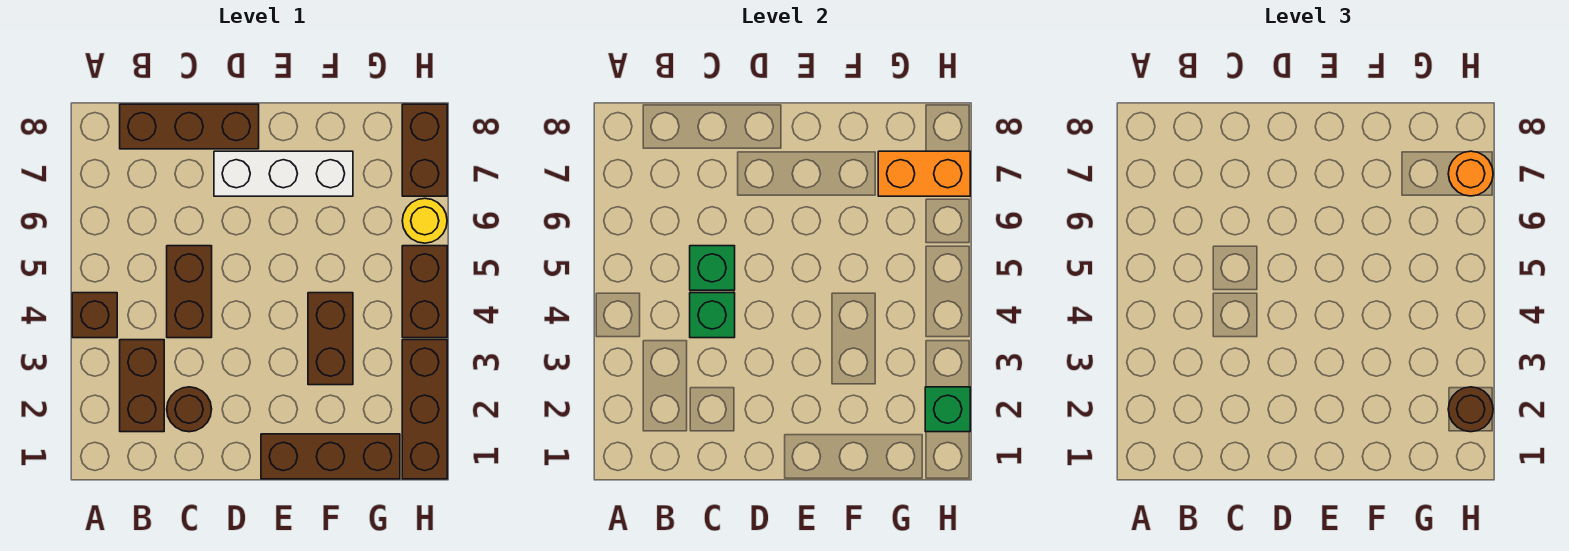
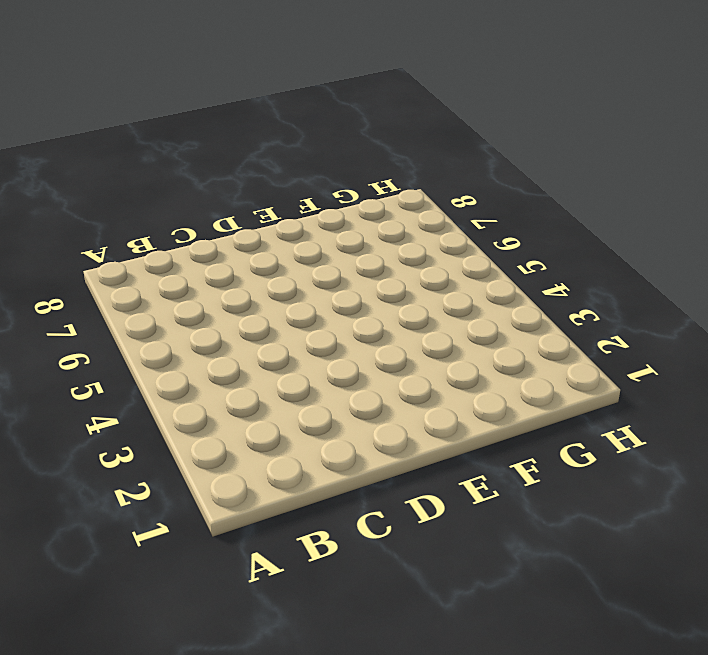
none -> brown brick A4 level 1
none -> brown brick B2:B3 level 1
none -> brown brick B8:D8 level 1

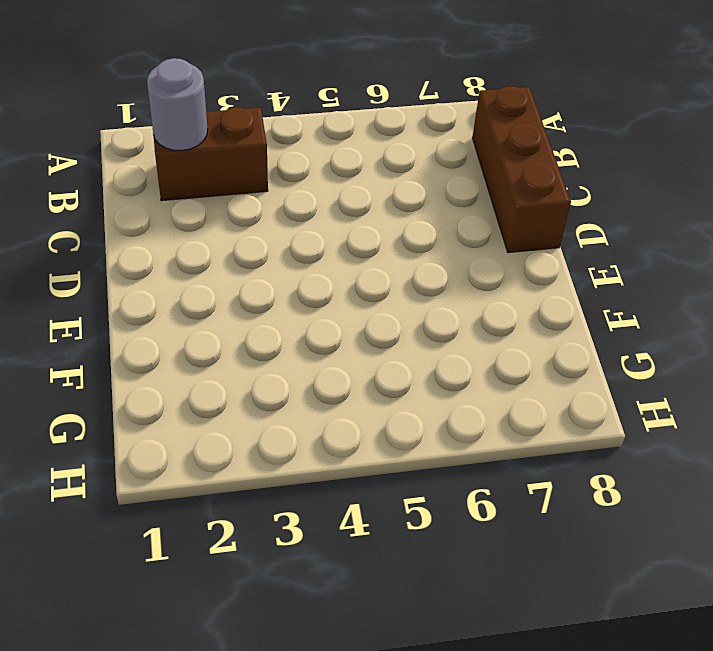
grey round brick B2 level 2 -> none
none -> brown brick A4 level 1
none -> brown round brick C2 level 1
none -> brown brick C4:C5 level 1

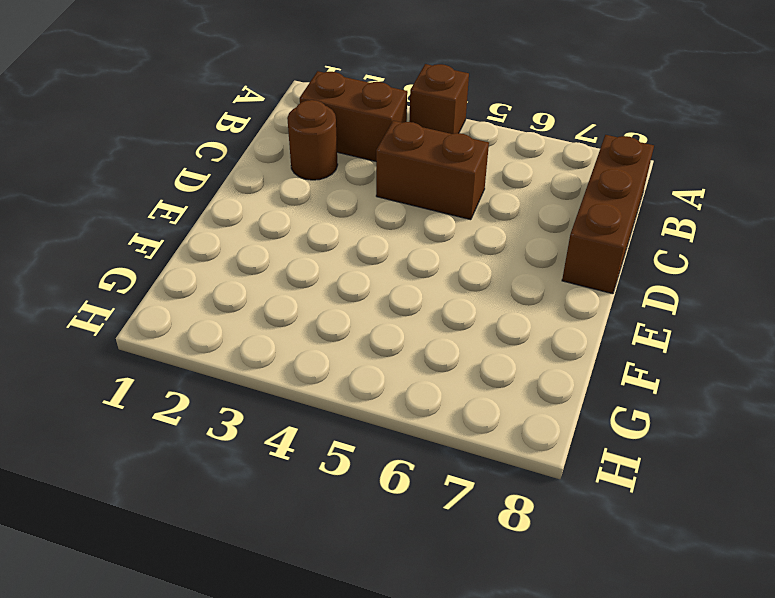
none -> white brick D7:F7 level 1
none -> brown brick E1:G1 level 1
none -> brown brick F3:F4 level 1

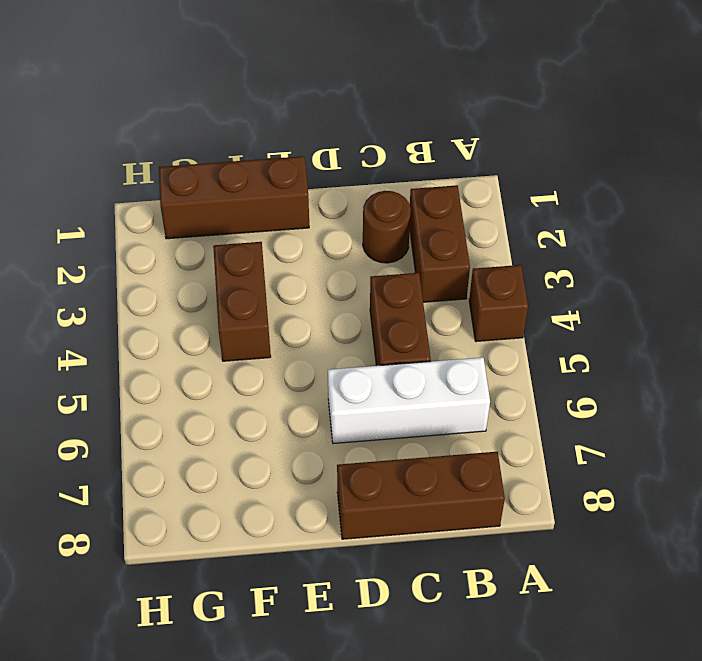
white brick B6:D6 level 1 -> white brick D7:F7 level 1
none -> brown brick H1:H3 level 1
none -> brown brick H4:H5 level 1
none -> yellow round brick H6 level 1

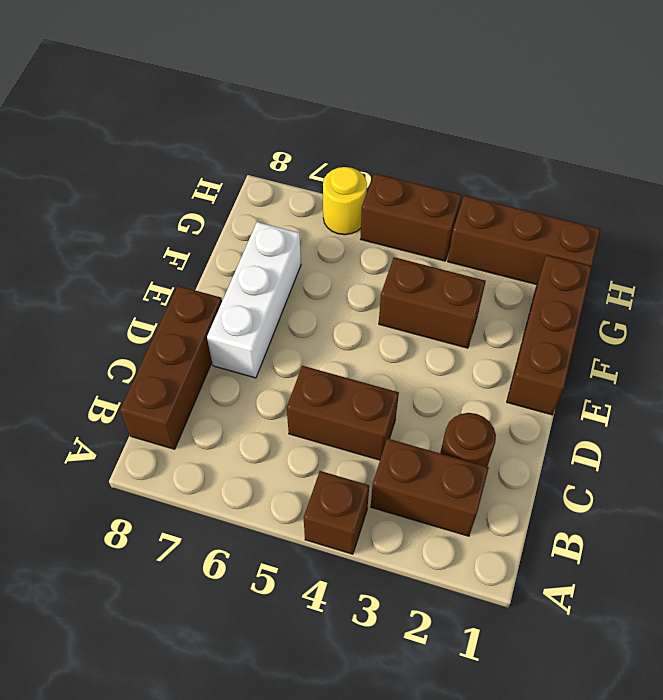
none -> brown brick H7:H8 level 1
none -> green brick C4 level 2
none -> green brick C5 level 2

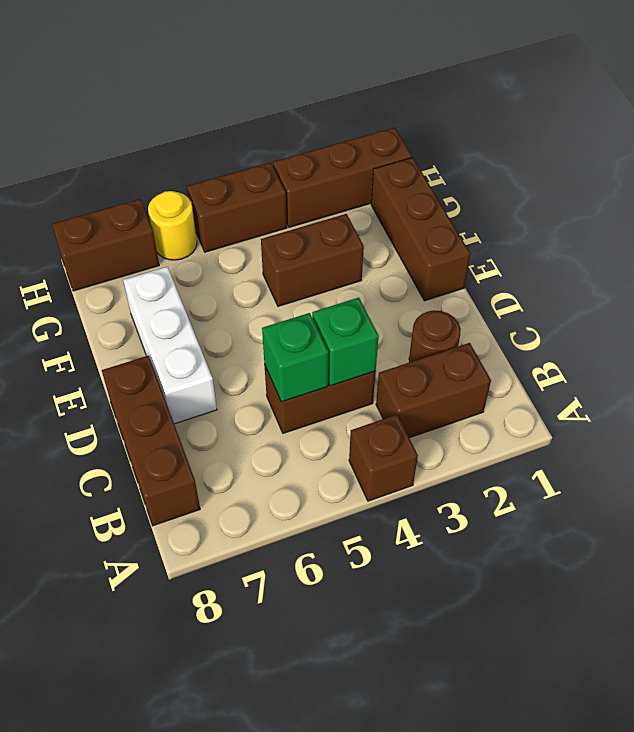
none -> orange brick G7:H7 level 2
none -> green brick H2 level 2
none -> brown round brick H2 level 3

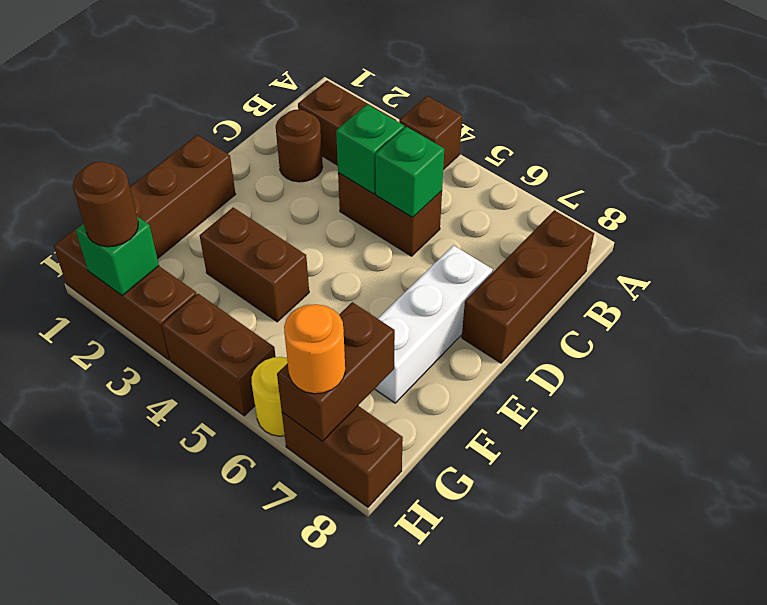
brown brick G7:H7 level 2 -> orange brick G7:H7 level 2

